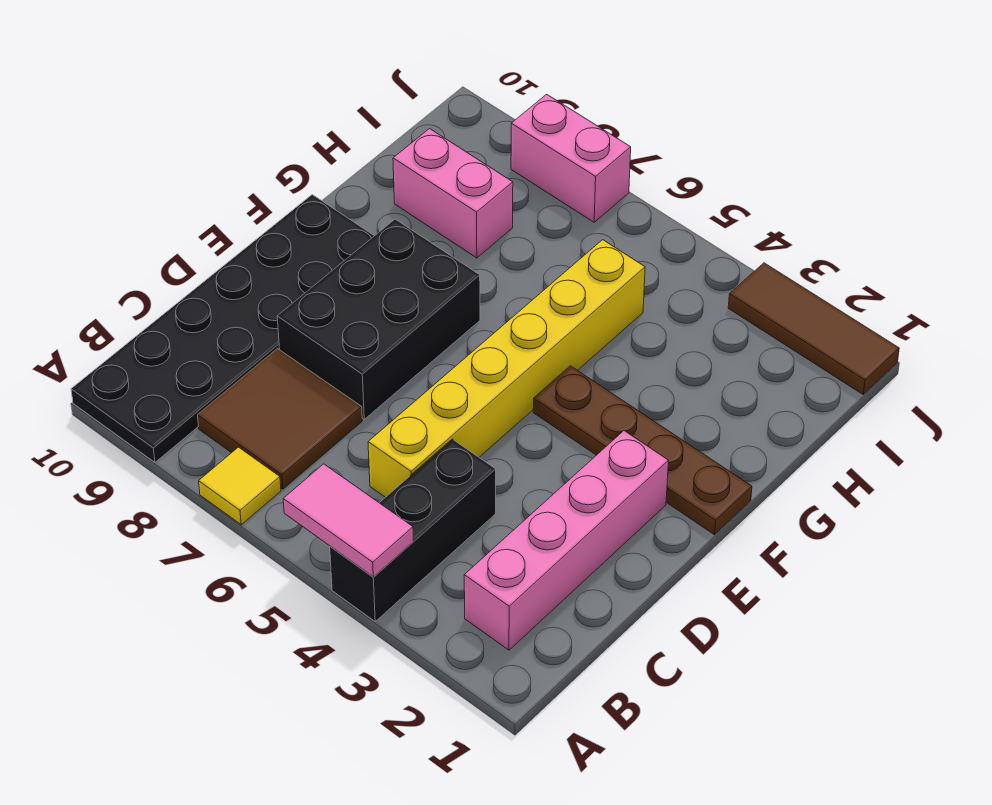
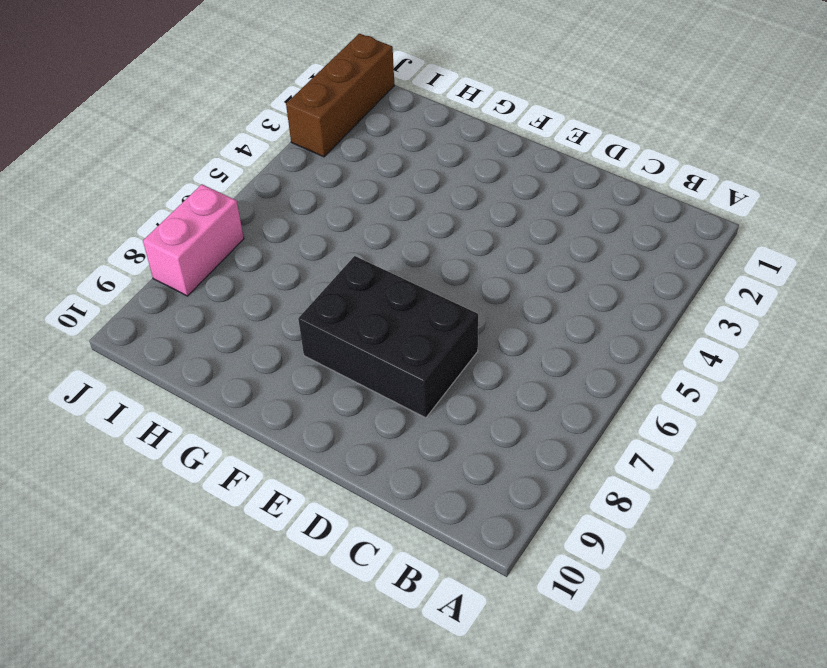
brown brick J1:J3 level 1 -> brown tile J1:J3 level 1
none -> black brick A4:C4 level 1
none -> yellow tile A7 level 1
none -> black plate A9:F10 level 1

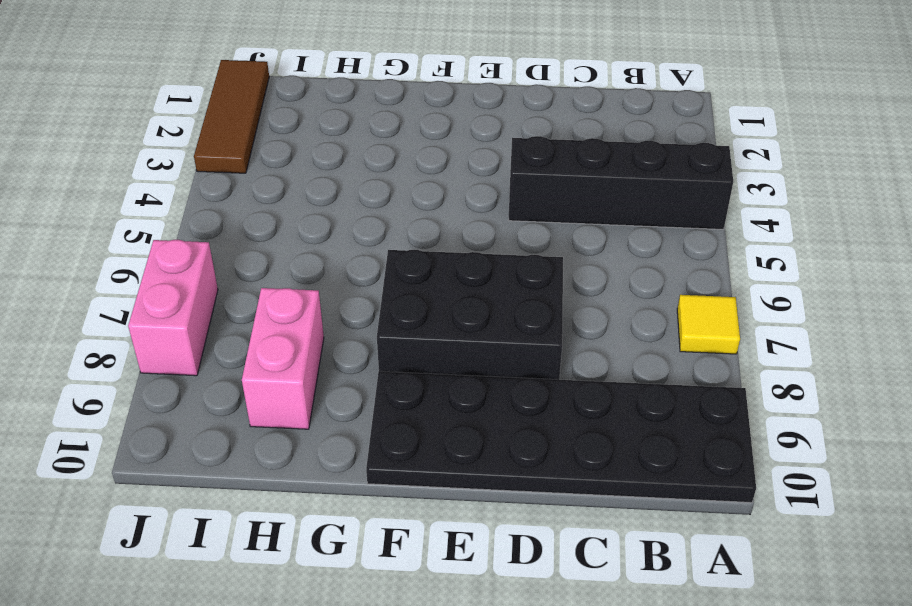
black brick A4:D4 level 1 -> black brick A4:C4 level 1
none -> pink brick B2:E2 level 1
none -> brown tile B7:C8 level 1
none -> yellow brick C5:H5 level 1

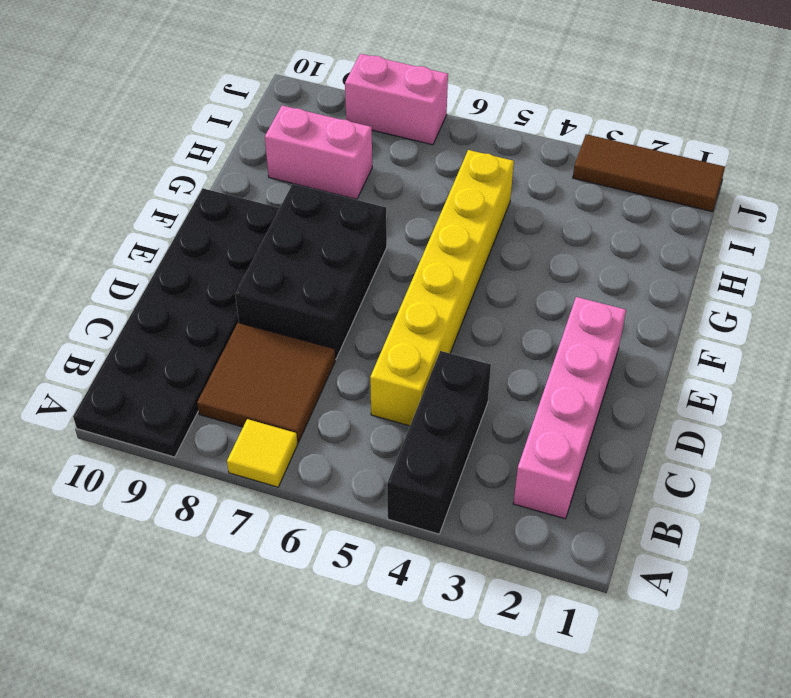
none -> brown plate F1:F4 level 1
none -> pink tile A4:A5 level 2

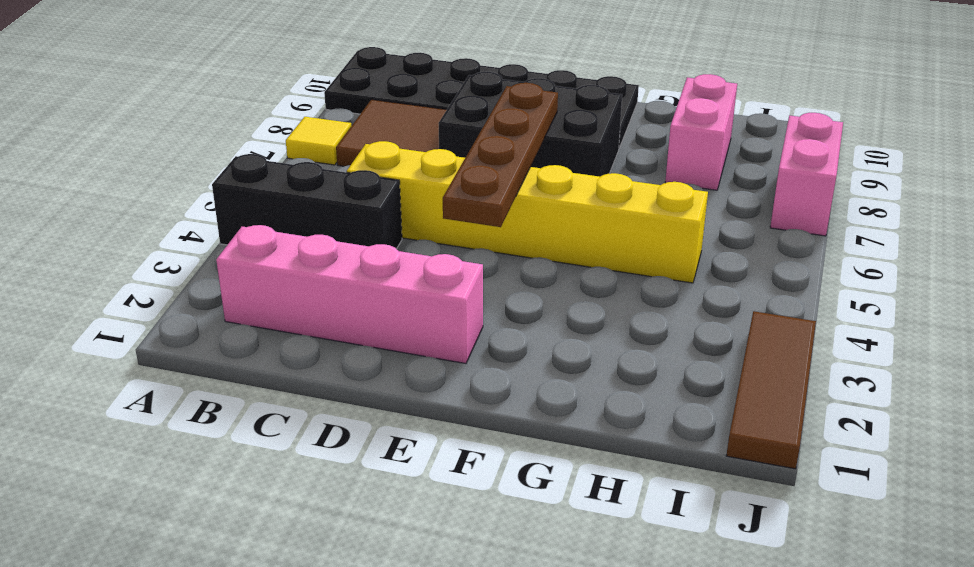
brown plate E4:E7 level 2 -> brown plate F1:F4 level 1
none -> pink tile A4:A5 level 2

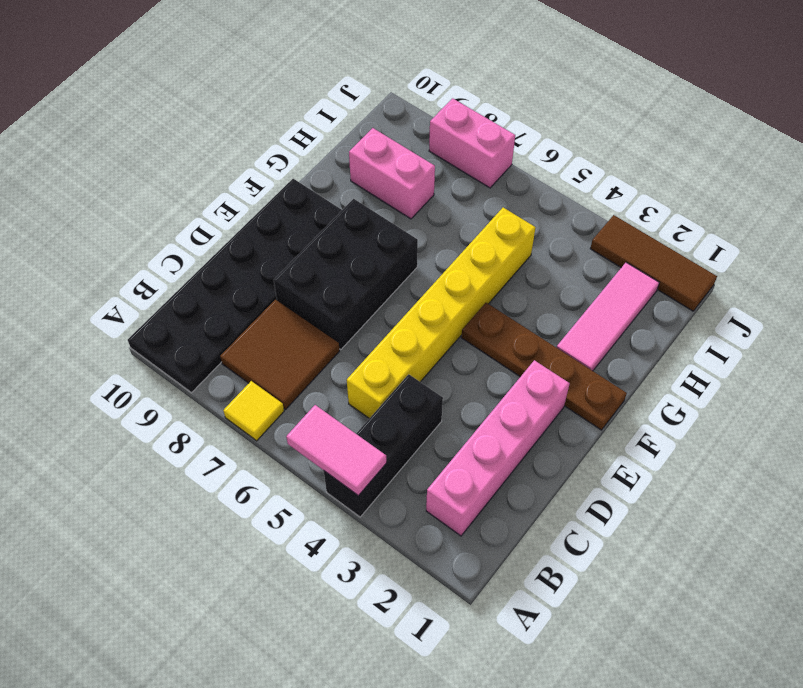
pink tile G2:I2 level 1 -> none

